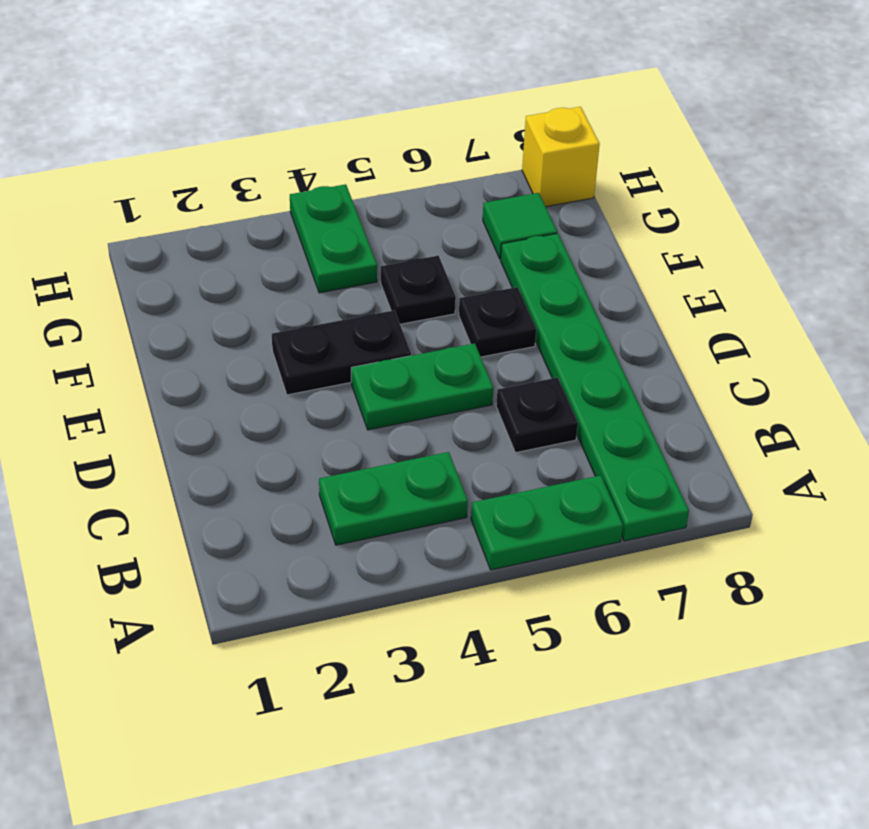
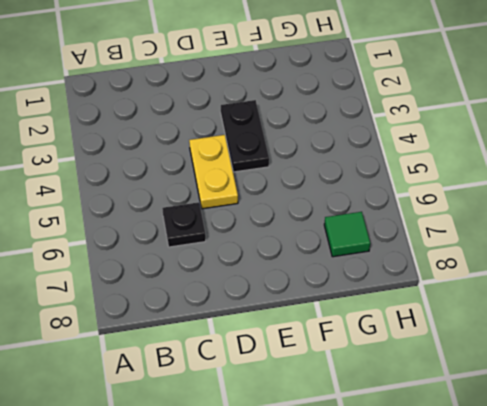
yellow plate D4:D5 level 1 -> green plate D4:D5 level 1
none -> green plate A5:A6 level 1
none -> green plate A7:F7 level 1

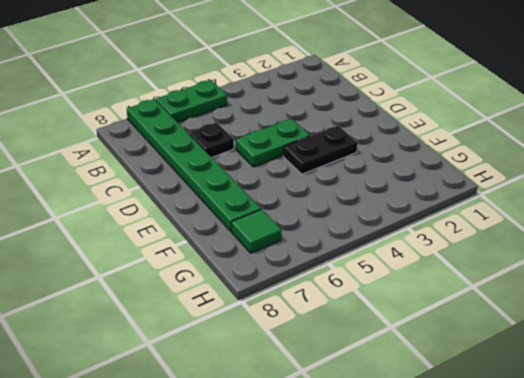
none -> green plate B3:B4 level 1
none -> black plate E6 level 1

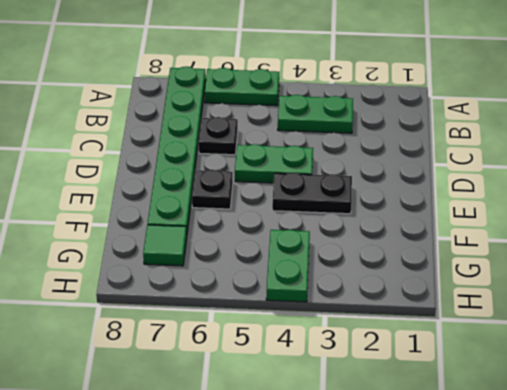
none -> black plate F5 level 1
none -> yellow brick H8 level 1

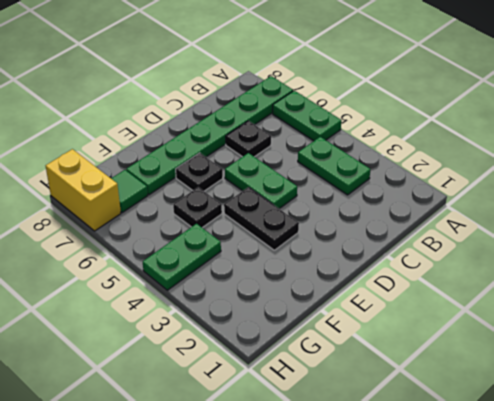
yellow brick H7:H8 level 1 -> yellow brick H8 level 1

